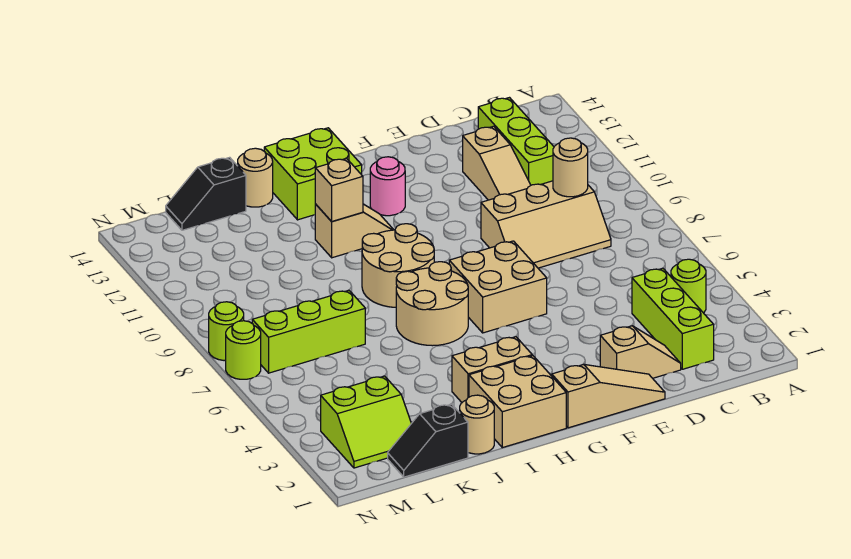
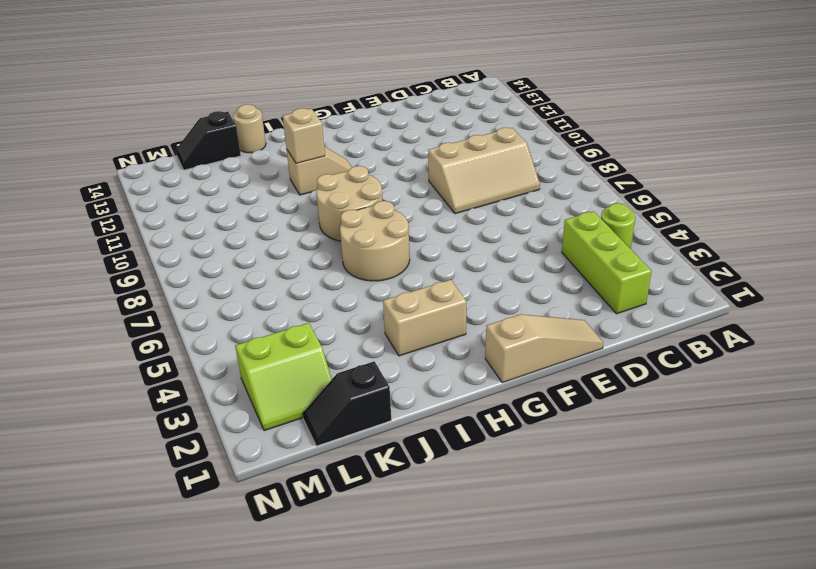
none -> lime brick C11:C13 level 1
none -> tan slope D2:E2 level 1 top E
none -> tan slope D10:D12 level 1 top 12

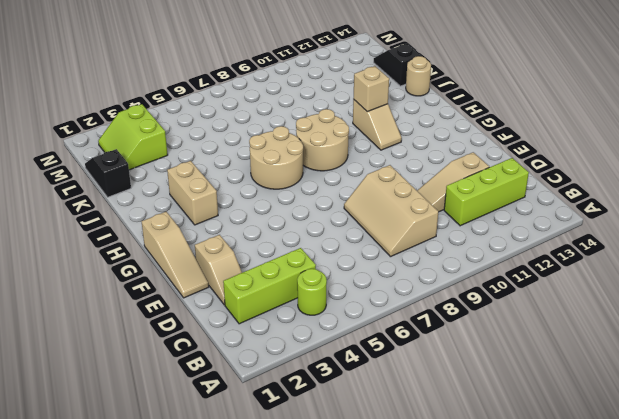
none -> tan brick F6:G7 level 1
none -> pink round brick G12 level 1
none -> tan brick H1:I2 level 1

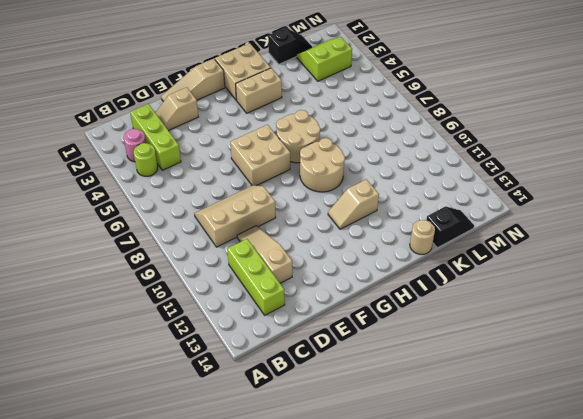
pink round brick B3 level 1 -> pink round brick G12 level 1
none -> lime brick H13:I14 level 1
none -> tan round brick J1 level 1
none -> lime brick K7:M7 level 1

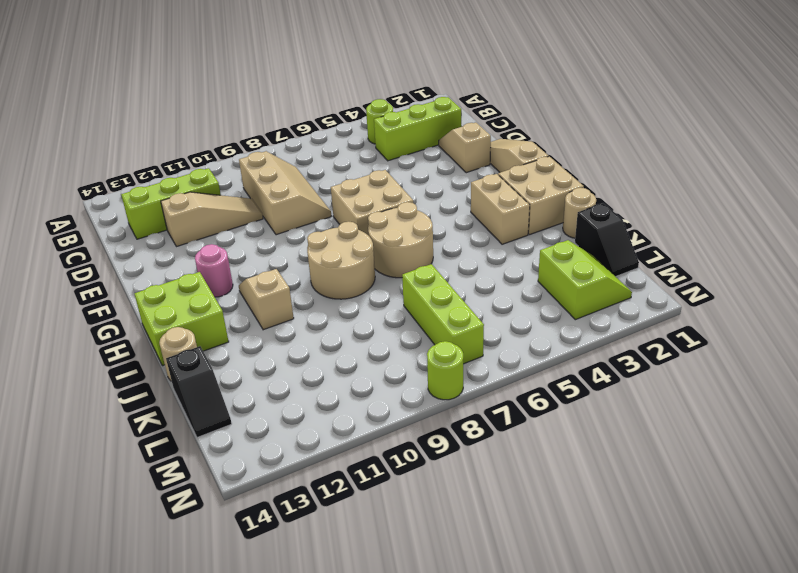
none -> lime round brick N7 level 1
none -> tan round brick C9 level 2
none -> tan brick I11 level 2

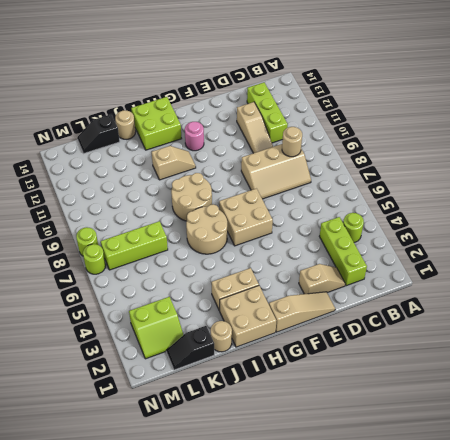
none -> tan brick I11 level 2

